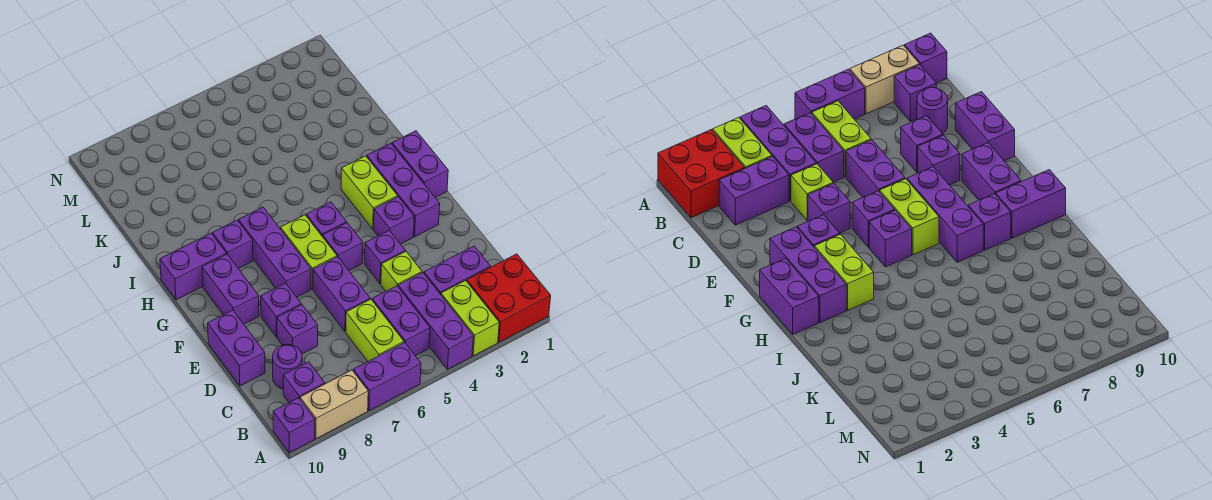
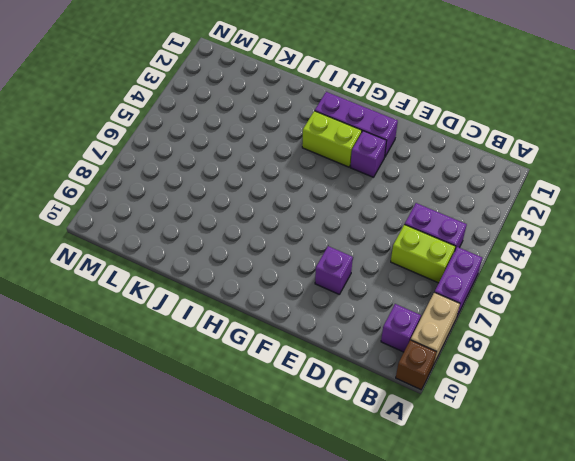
brown brick A10 level 1 -> purple brick A10 level 1
none -> red brick A1:B2 level 1
none -> lime brick A3:B3 level 1
none -> purple brick A4:C4 level 1

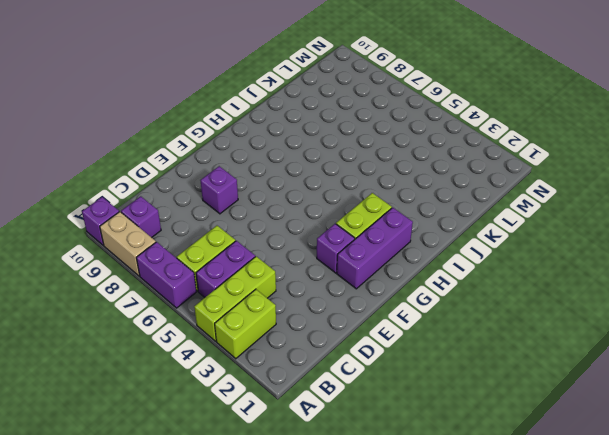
lime brick A4:C4 level 1 -> purple brick A4:C4 level 1
none -> red brick A1:B2 level 1
none -> purple brick C2:C3 level 1
none -> purple round brick C9 level 1

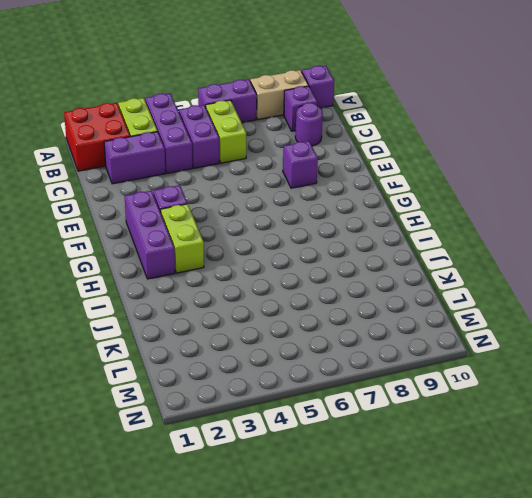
none -> lime brick D4 level 1
none -> purple brick D6:E6 level 1
none -> purple brick D8 level 1

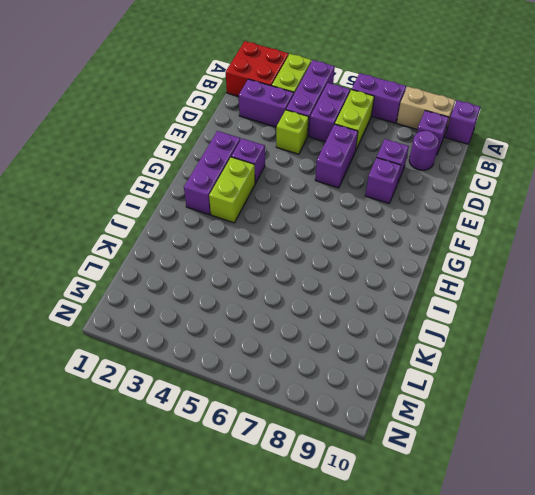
none -> purple brick D10:E10 level 1
none -> purple brick E4 level 1
none -> purple brick F5 level 1

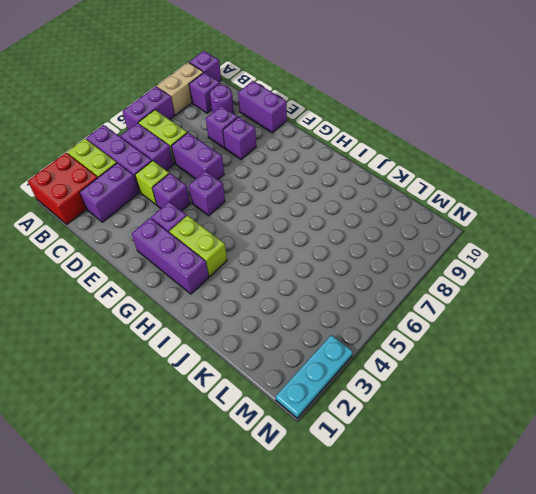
cyan plate N1:N3 level 1 -> none
none -> lime brick F6:G6 level 1
none -> purple brick F7:H7 level 1
none -> purple brick F9:G9 level 1

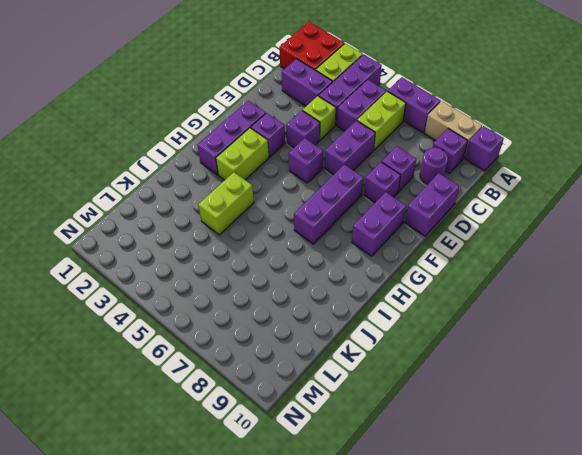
lime brick I4:J4 level 1 -> lime brick F6:G6 level 1
none -> purple brick G1:H1 level 1
none -> purple brick G5 level 1
none -> purple brick H8 level 1

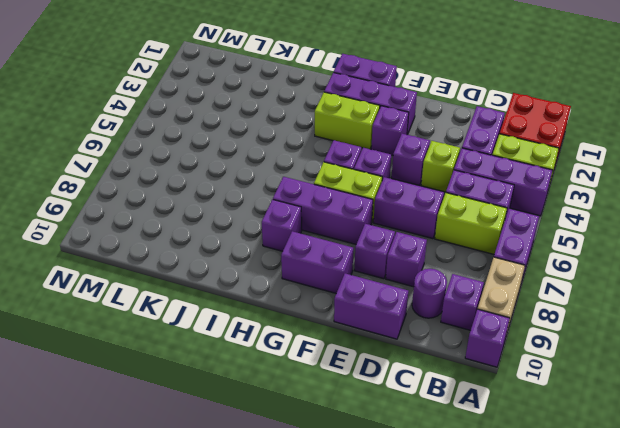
none -> purple brick H9:H10 level 1

